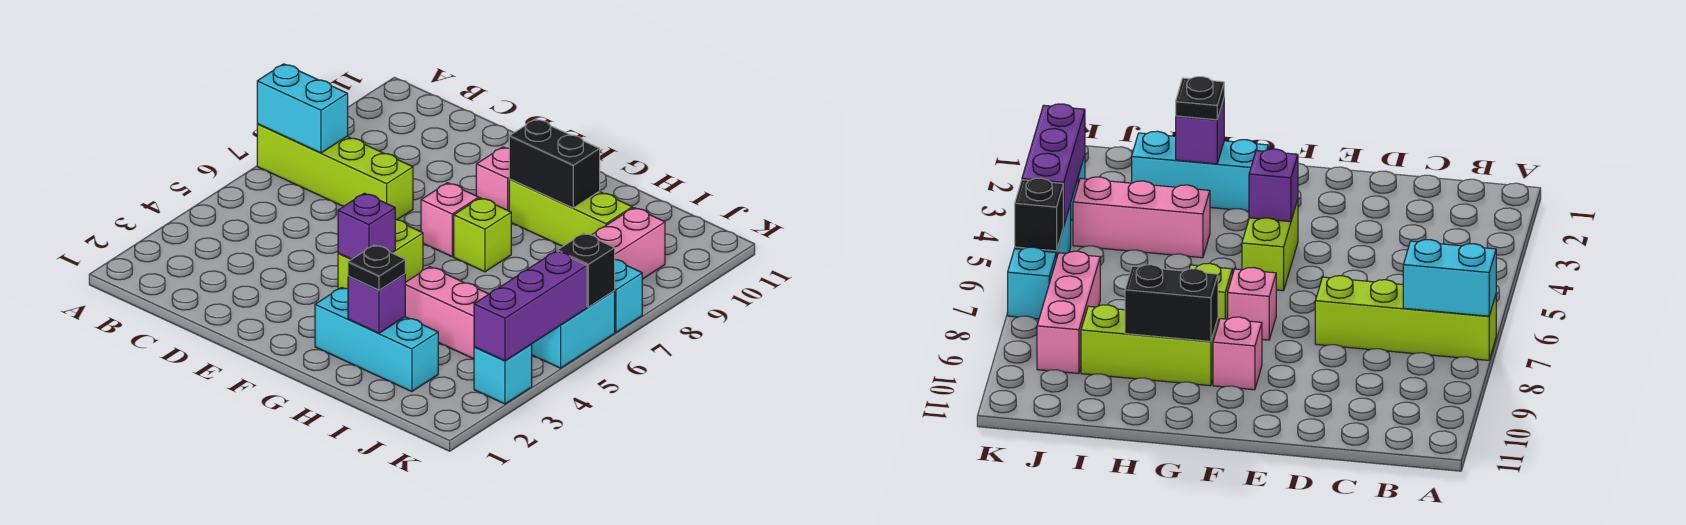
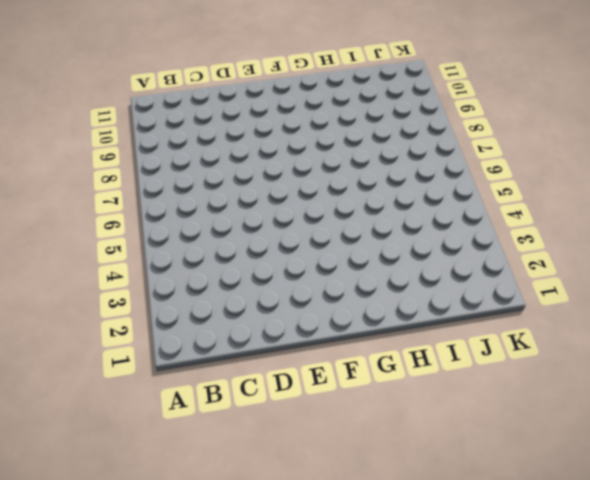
none -> lime brick A7:D7 level 1
none -> lime brick F4:F5 level 1
none -> pink brick F7 level 1

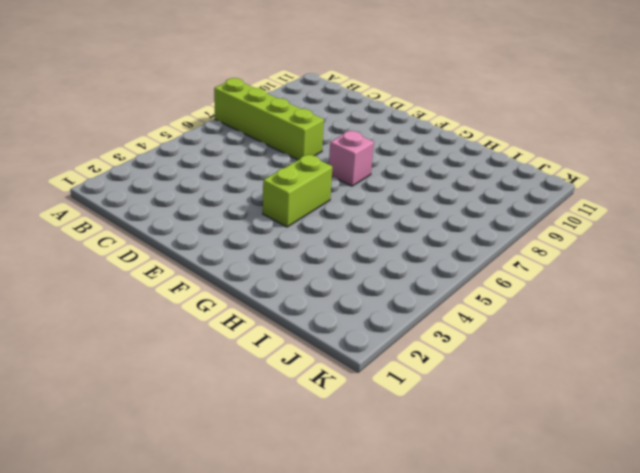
none -> pink brick F9 level 1
none -> cyan brick G2:I2 level 1
none -> lime brick G7 level 1

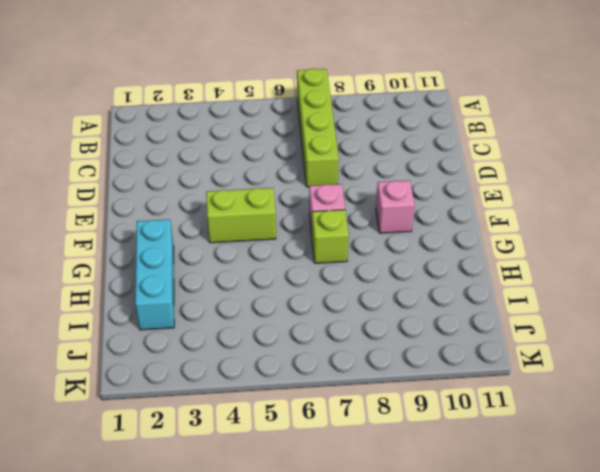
none -> lime brick G9:I9 level 1
none -> pink brick H4:J4 level 1
none -> pink brick J7:J9 level 1

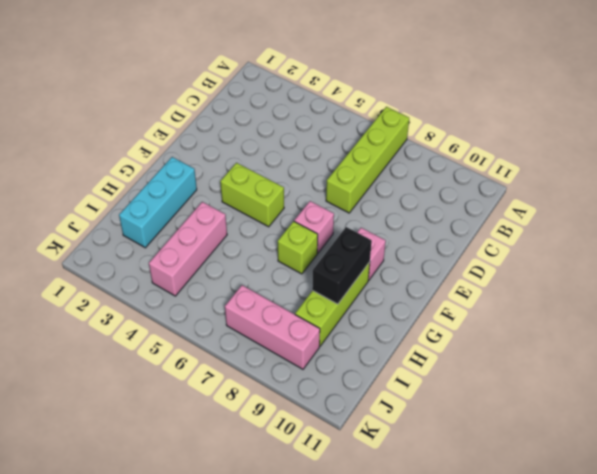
none -> cyan brick K3 level 1
none -> cyan brick K5:K6 level 1
none -> cyan brick K7 level 1

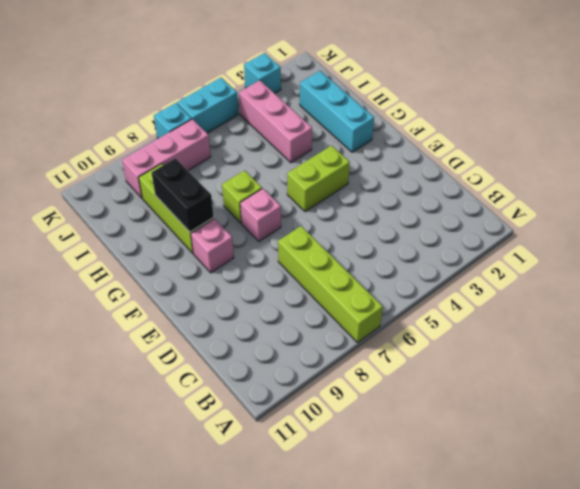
none -> cyan brick A7:B7 level 2
none -> purple brick F4 level 2
none -> purple brick H2 level 2

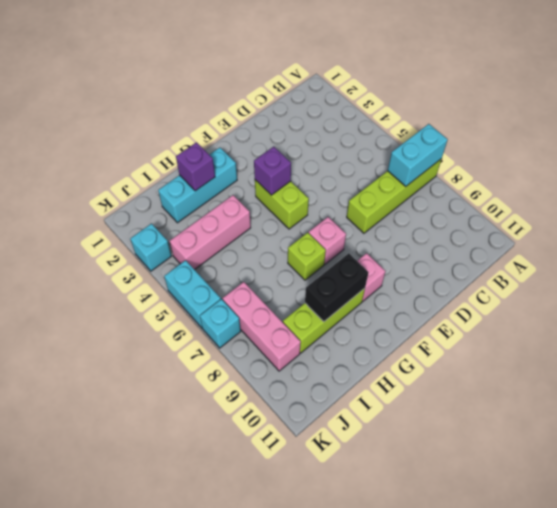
none -> purple brick K3:K5 level 2
none -> black brick K6 level 2
none -> black plate H2 level 3

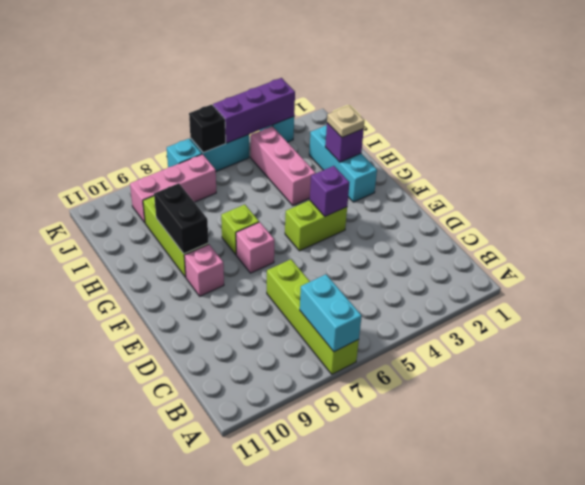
tan plate H2 level 3 -> black plate H2 level 3

